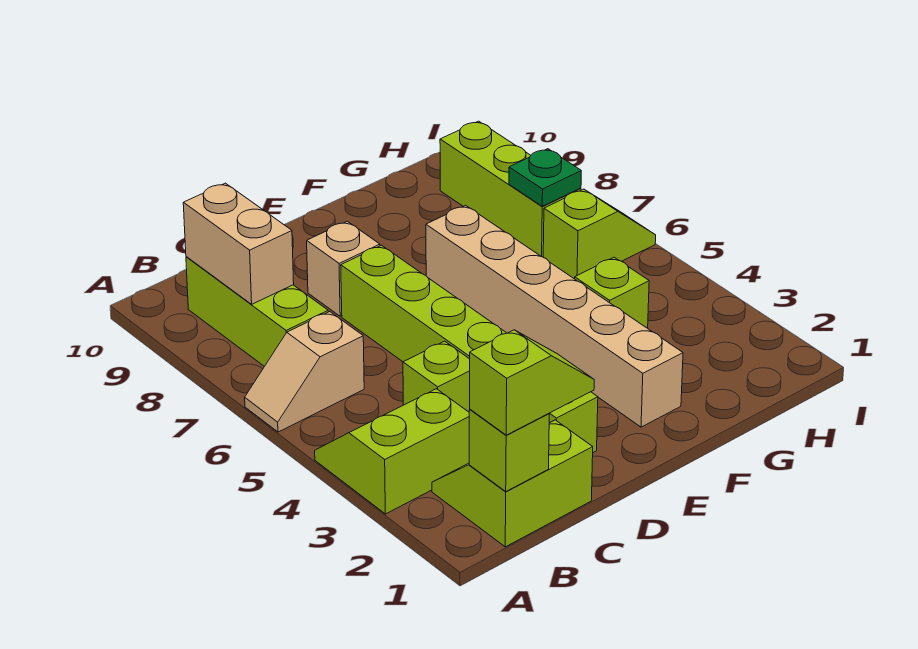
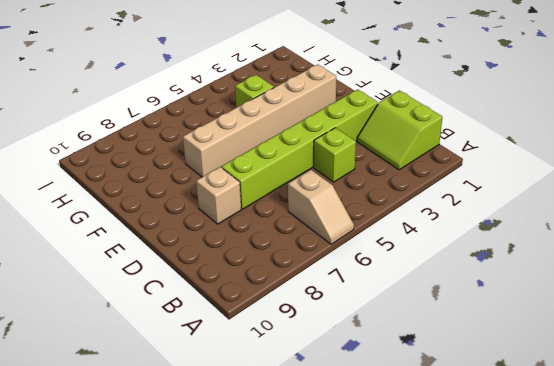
none -> lime slope A3:B4 level 1 top 3
none -> lime brick B7:B9 level 1
none -> lime slope H6:I6 level 1 top H

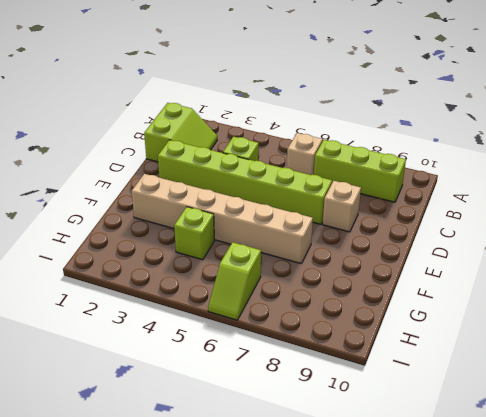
none -> lime slope A3:B4 level 1 top 3
none -> lime brick H7:H9 level 1
none -> lime brick B1 level 2

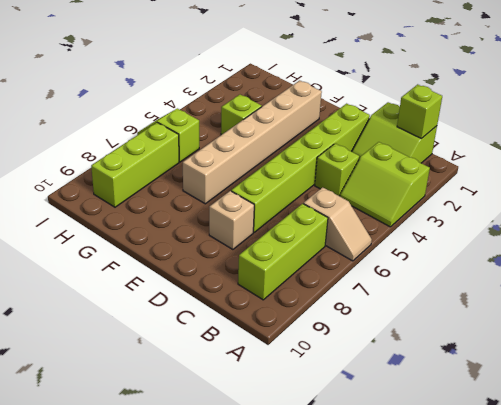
none -> tan brick B8:B9 level 2
none -> green plate H7 level 2
none -> lime slope B1:C1 level 3 top B

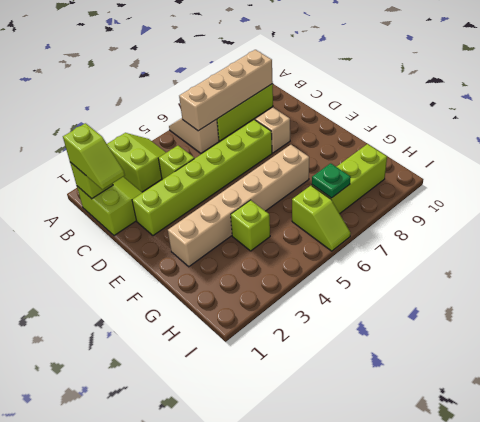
tan brick B6:B9 level 2 -> tan brick B8:B9 level 2

